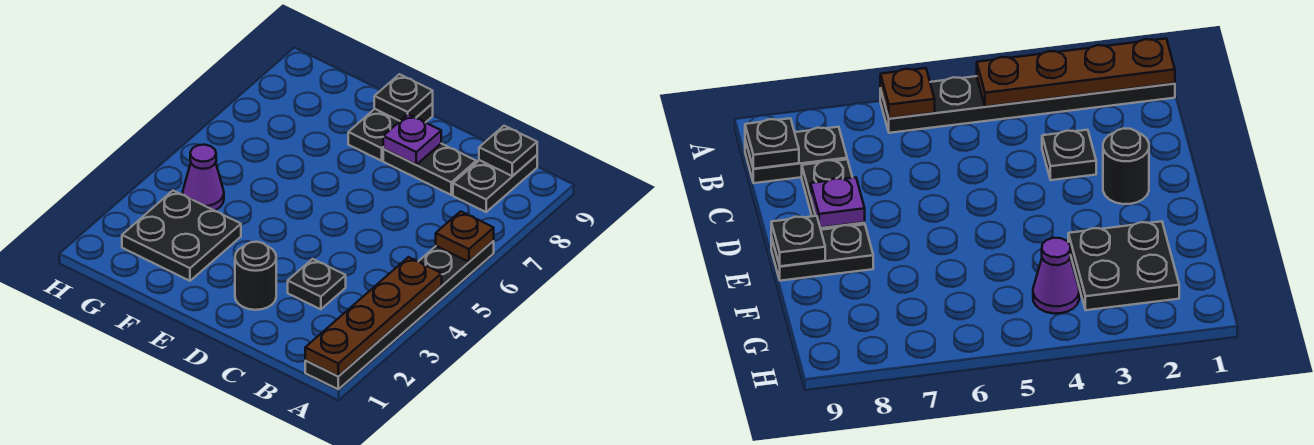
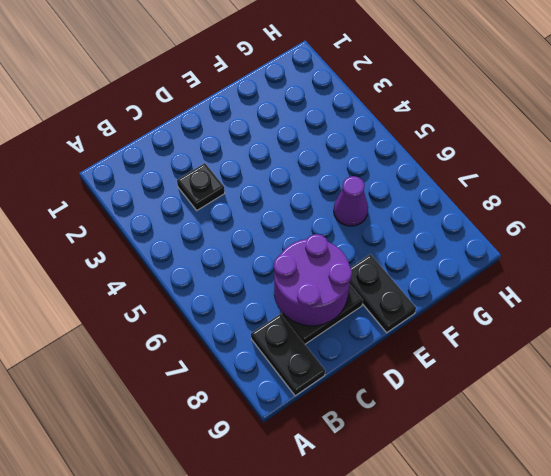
purple round brick C7:D8 level 2 -> purple plate D8 level 2
purple cone F6 level 1 -> purple cone G4 level 1
none -> black plate A1:A6 level 1
none -> black round brick D2 level 1
none -> black plate F2:G3 level 1

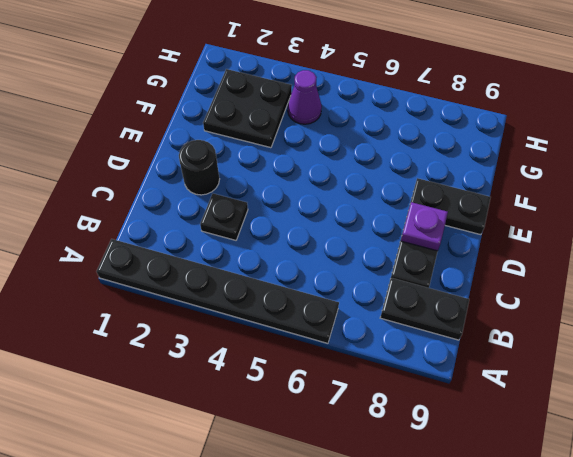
none -> brown plate A1:A4 level 2
none -> brown plate A6 level 2
none -> black plate B9 level 2

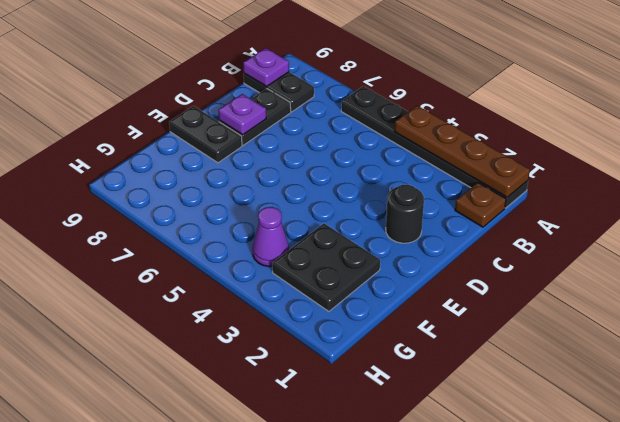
brown plate B1 level 1 -> brown plate A6 level 2
purple plate B9 level 2 -> black plate B9 level 2
none -> black plate C3 level 1
none -> black plate E9 level 2

